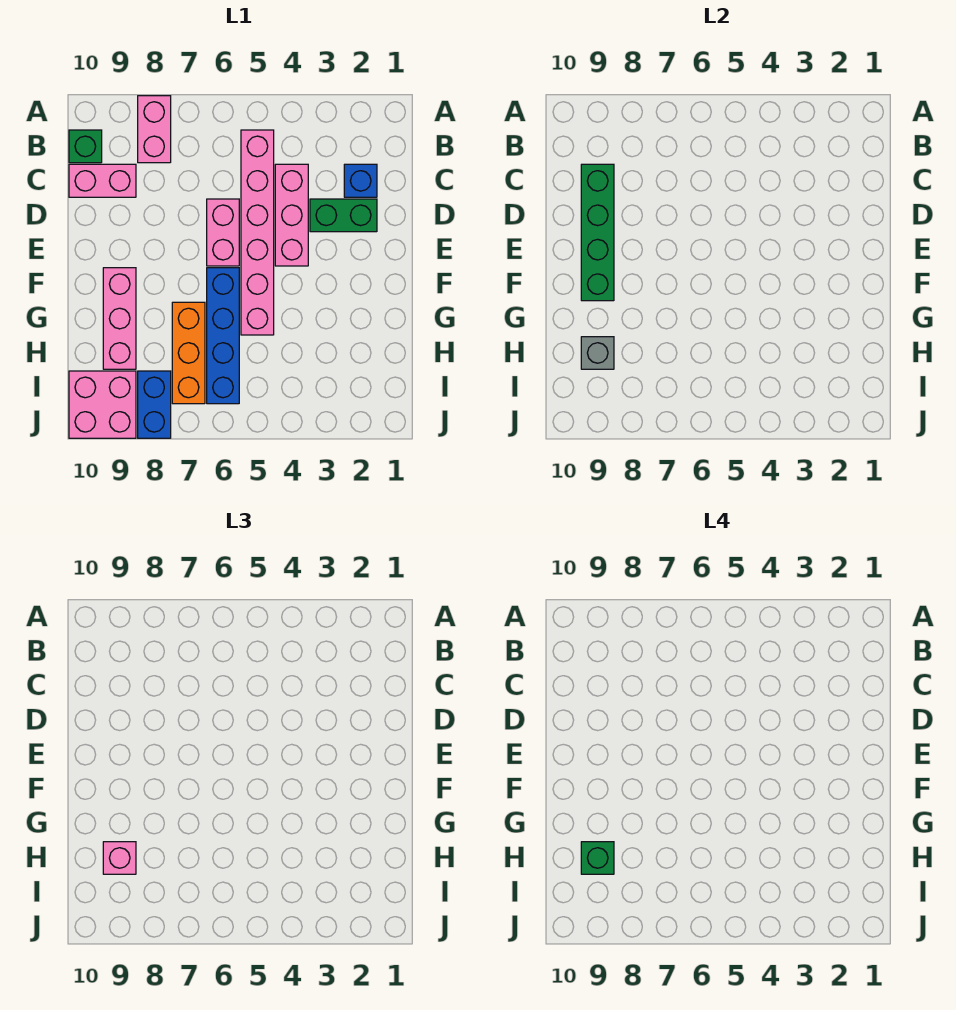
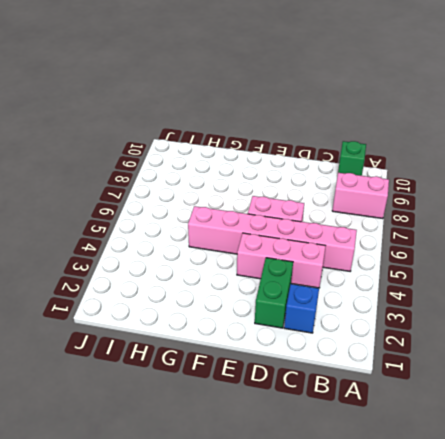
none -> pink brick C9:C10 level 1
none -> blue brick F6:I6 level 1
none -> pink brick F9:H9 level 1

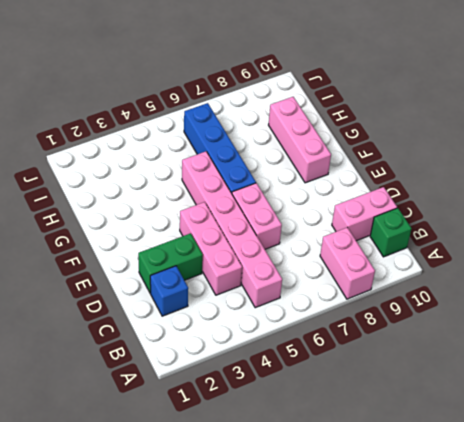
none -> orange brick G7:I7 level 1
none -> blue brick I8:J8 level 1
none -> pink brick I9:J10 level 1

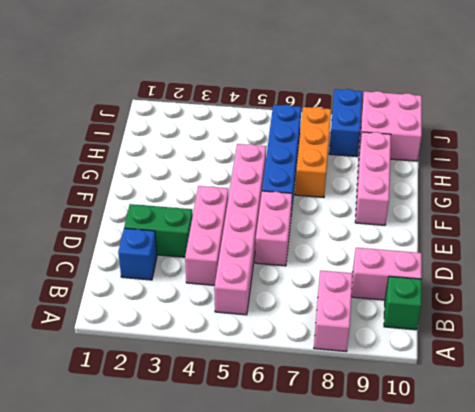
none -> green brick C9:F9 level 2
none -> grey brick H9 level 2
none -> pink brick H9 level 3

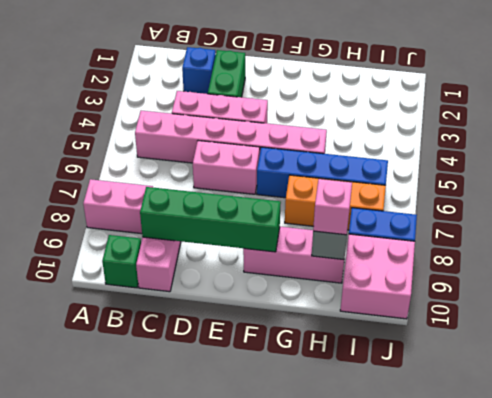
none -> green brick H9 level 4

